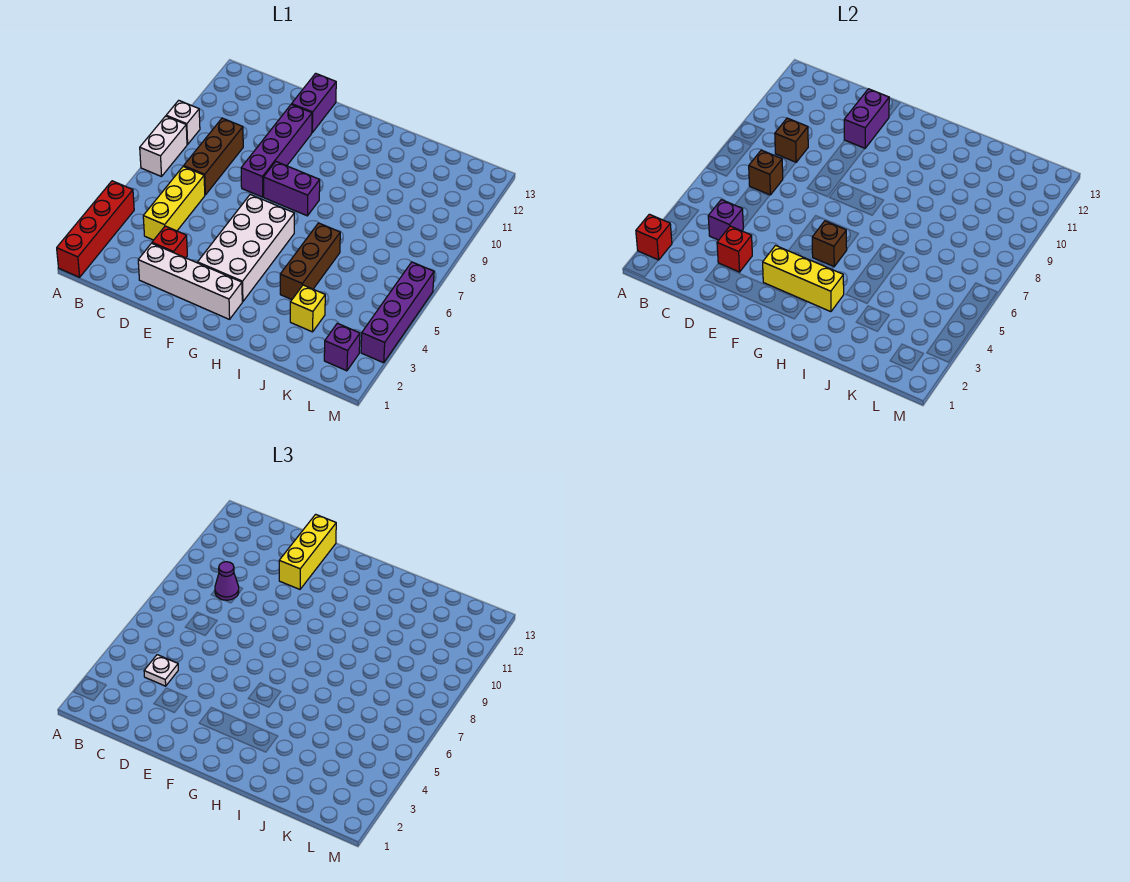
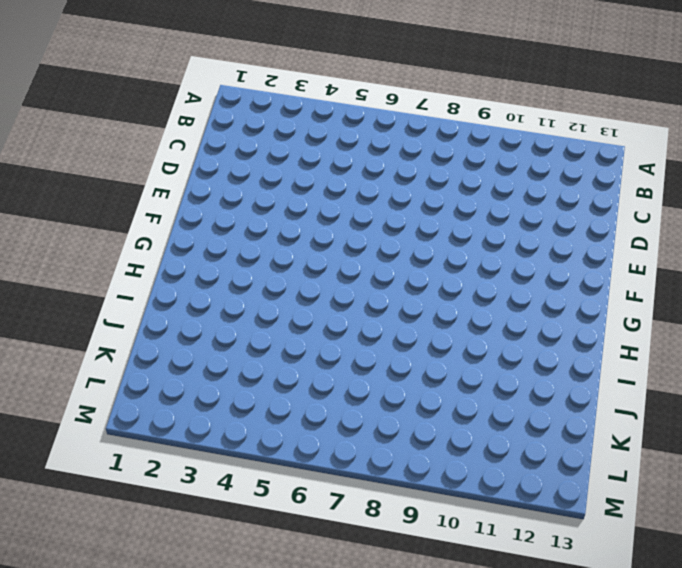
none -> red brick A1:A4 level 1
none -> white brick A7:A8 level 1
none -> white brick A9 level 1

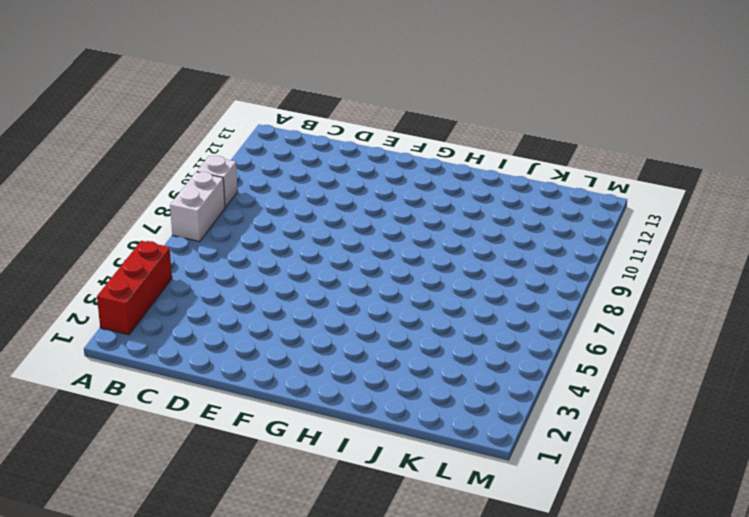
red brick A2:A4 level 1 -> red brick A1:A4 level 1
none -> yellow brick C4:C6 level 1
none -> brown brick C7:C9 level 1
none -> white brick D2:G2 level 1

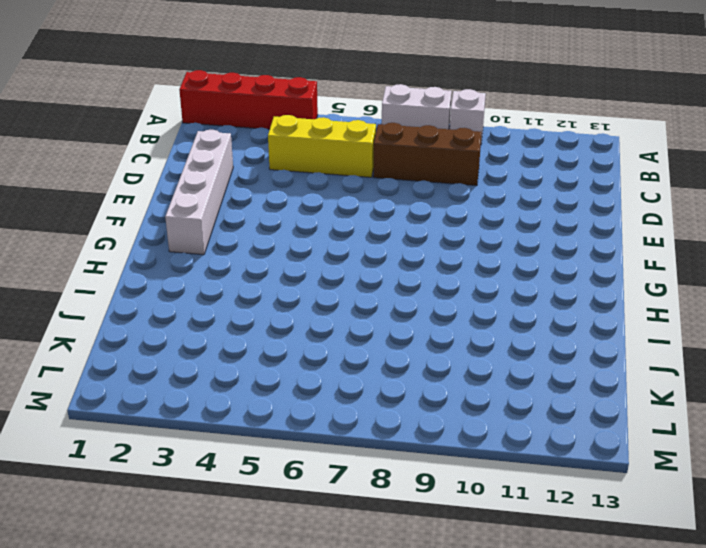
none -> red brick D3 level 1
none -> purple brick E8:E11 level 1
none -> purple brick E12:E13 level 1

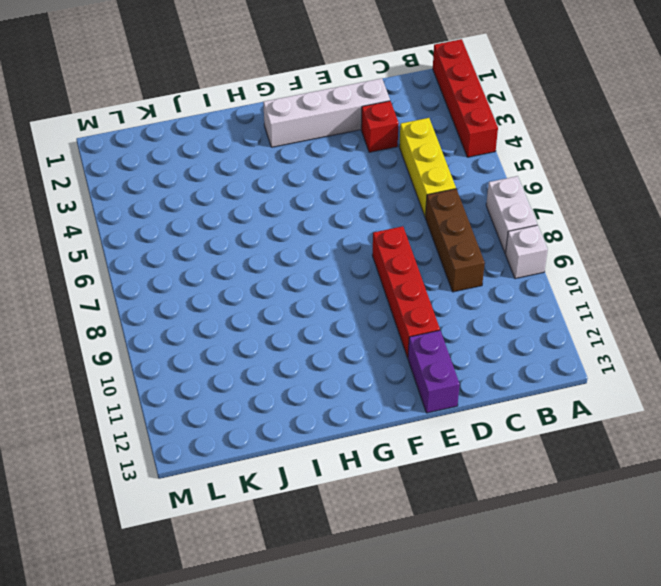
red brick E8:E11 level 1 -> purple brick E8:E11 level 1
none -> white brick F3:G6 level 1
none -> purple brick F8:G8 level 1
none -> brown brick I4:I6 level 1

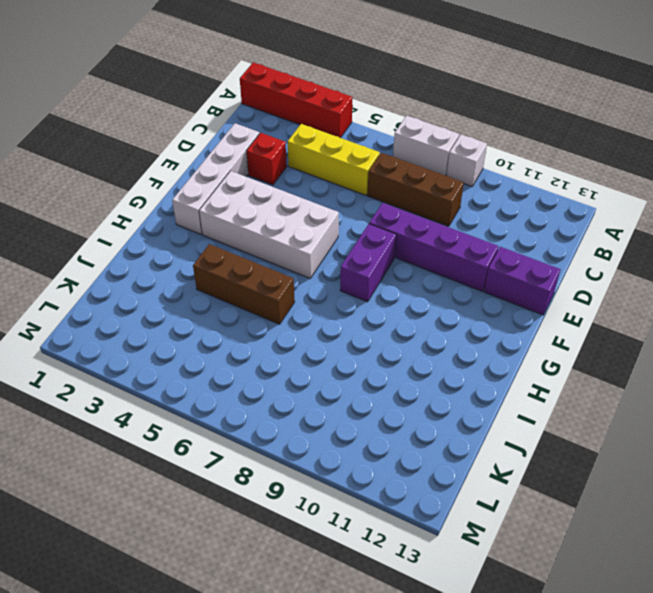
none -> yellow brick J3 level 1
none -> purple brick L2 level 1
none -> purple brick M3:M6 level 1

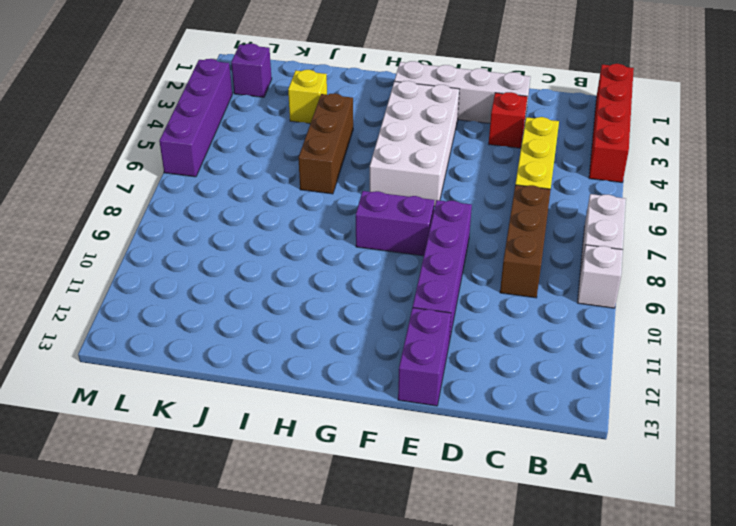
none -> red brick A2 level 2
none -> purple brick C4 level 2
none -> brown brick C7 level 2

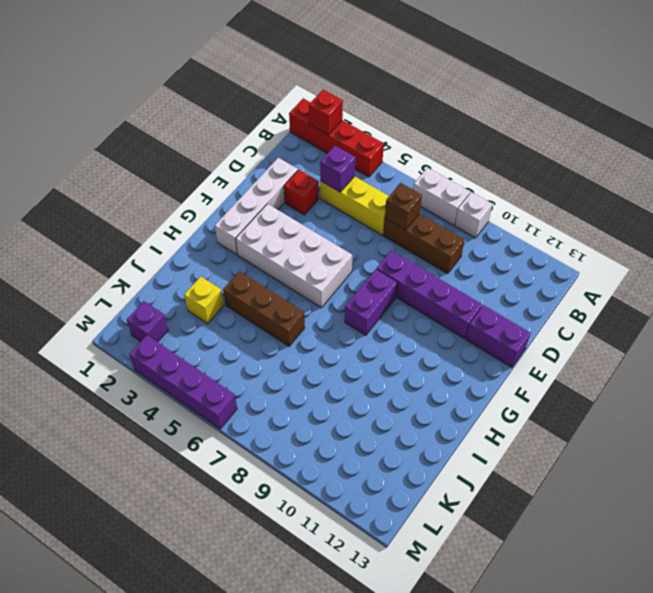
none -> brown brick C9 level 2
none -> red brick D3 level 2
none -> purple brick E11:E12 level 2

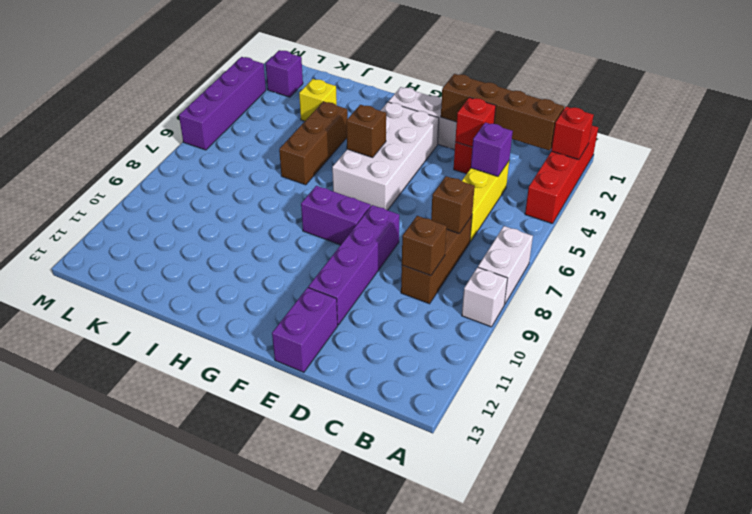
brown brick B2:E2 level 2 -> none
none -> purple brick E11:E12 level 2
none -> yellow brick F3:H3 level 2
none -> white plate C4 level 3

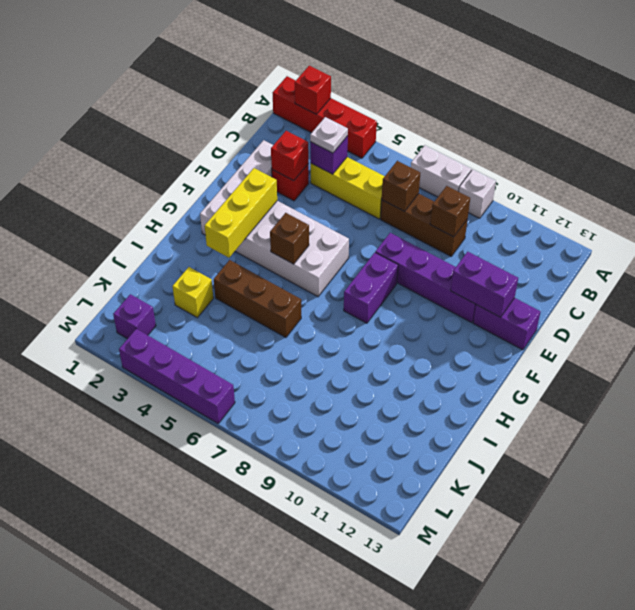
none -> purple cone C9 level 3
none -> yellow brick E11:E13 level 3

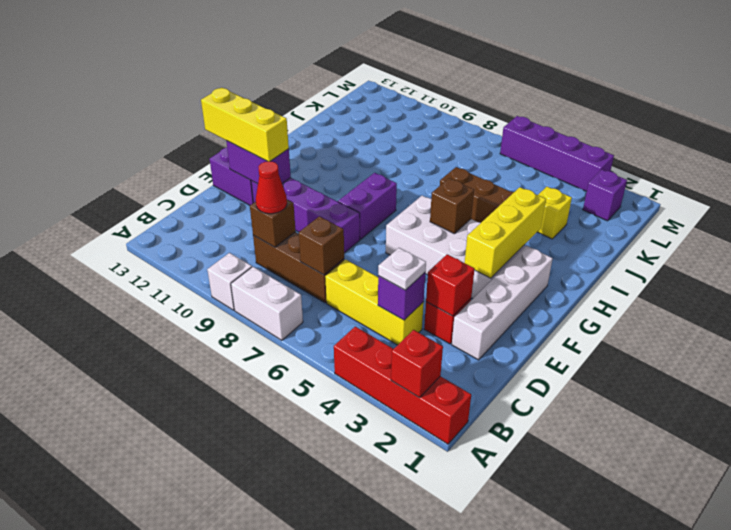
red cone C9 level 3 -> purple cone C9 level 3

